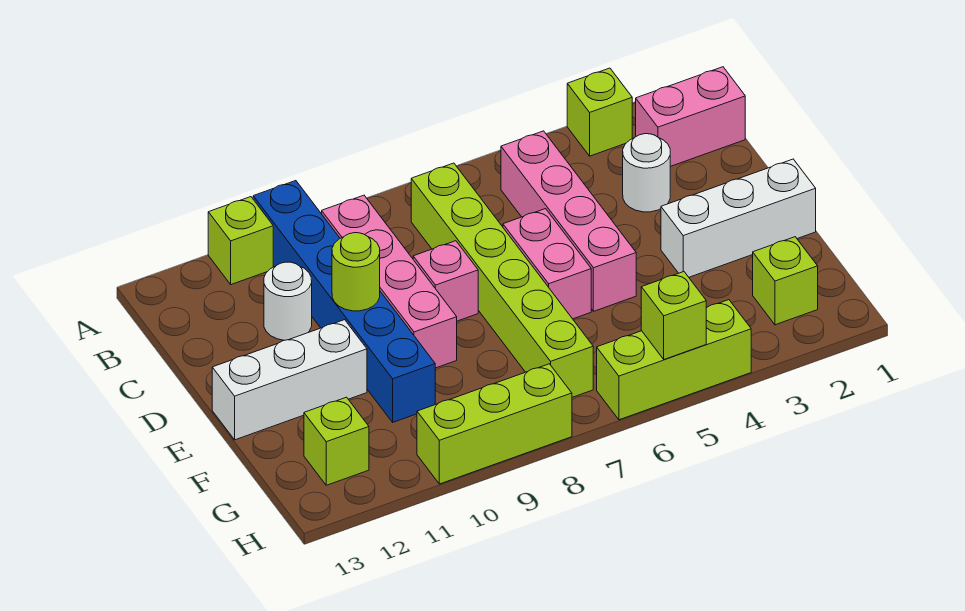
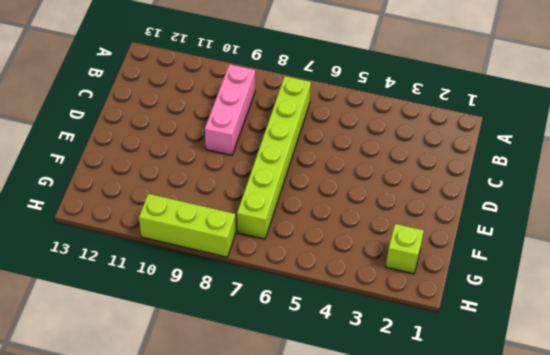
pink brick B9:D9 level 1 -> pink brick B9:E9 level 1
none -> lime brick A3 level 1
none -> blue brick A10:F10 level 1
none -> lime brick A11 level 1

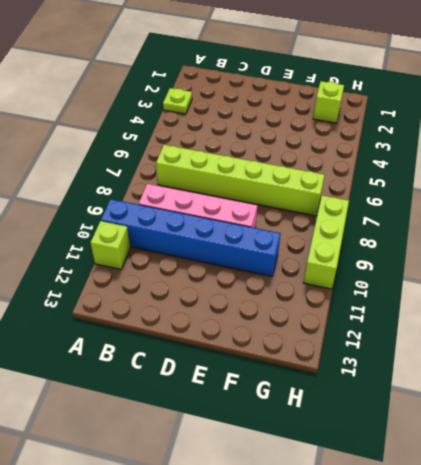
lime plate A3 level 1 -> lime brick A3 level 1
none -> pink brick B1:B2 level 1
none -> pink brick B5:E5 level 1
none -> white round brick C3 level 1

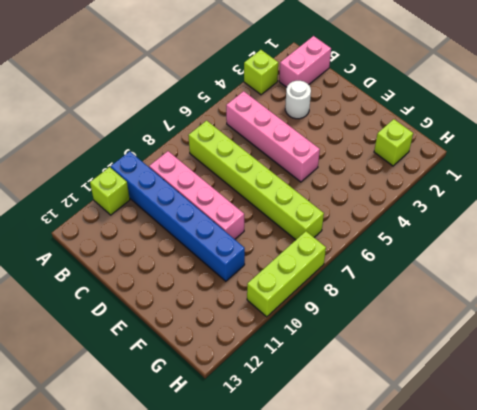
none -> white round brick C11 level 1
none -> pink brick D6:E6 level 1
none -> pink brick D8 level 1

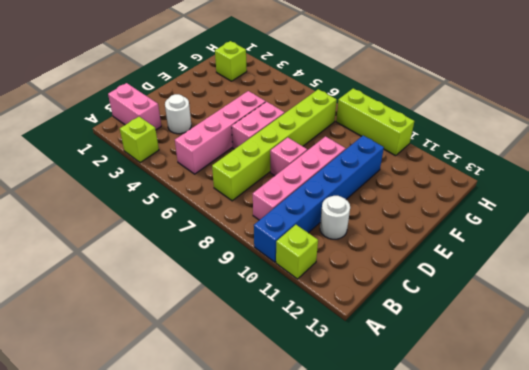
none -> white brick E1:E3 level 1
none -> white brick E11:E13 level 1
none -> lime brick G12 level 1

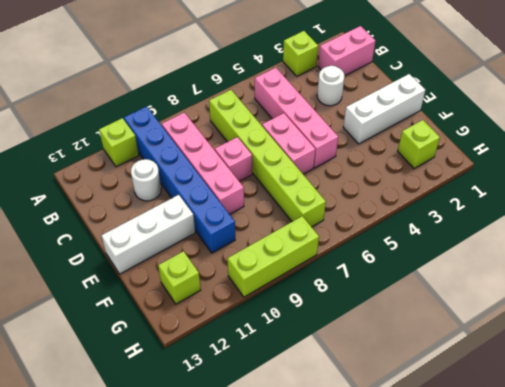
none -> lime brick H4:H6 level 1
none -> lime round brick D10 level 2
none -> lime brick H5 level 2

